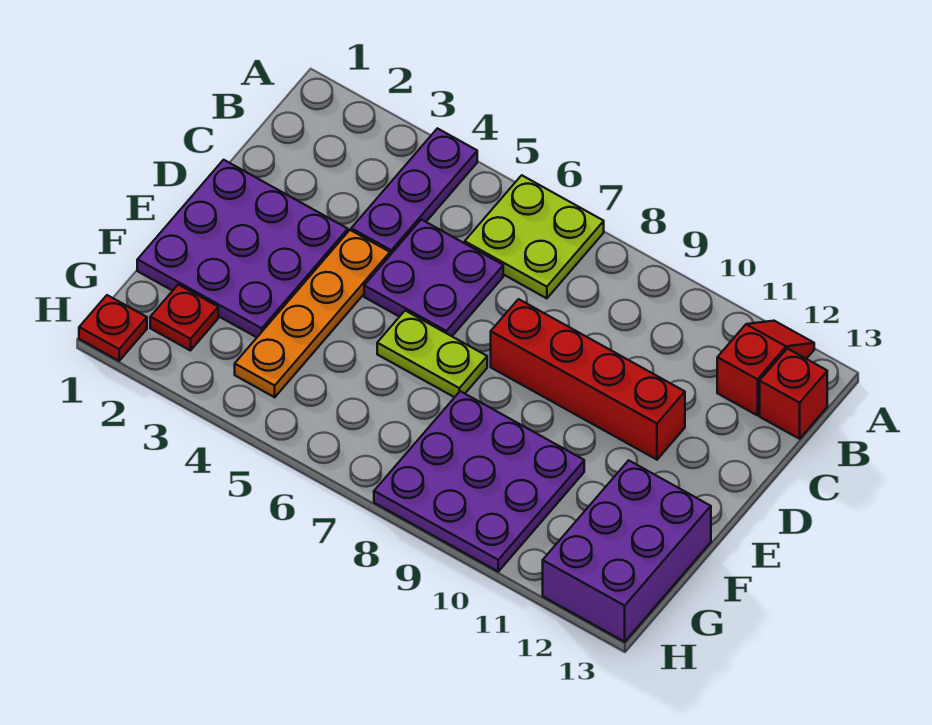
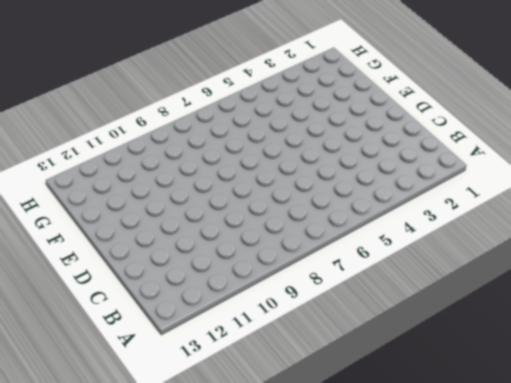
none -> purple plate A4:C4 level 1
none -> lime plate A6:B7 level 1
none -> red slope A12:B12 level 1 top B

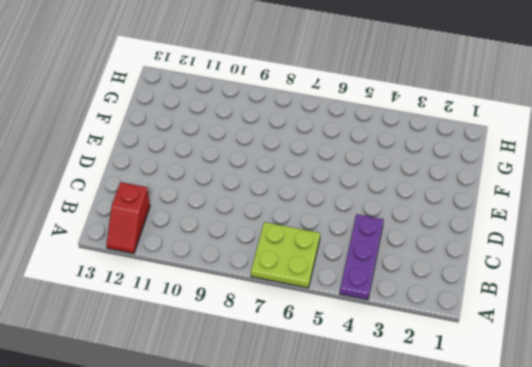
none -> red brick B13 level 1
none -> purple plate C5:D6 level 1
none -> purple plate D1:F3 level 1

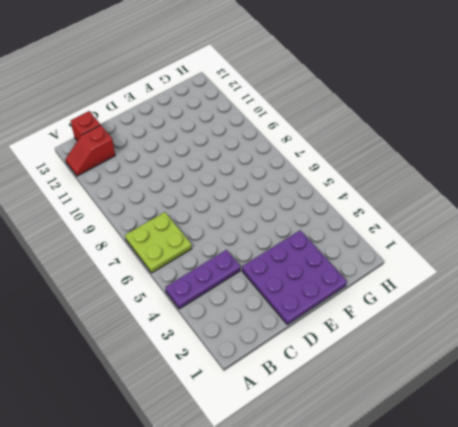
none -> purple plate C5:D6 level 1
none -> orange plate D4:G4 level 1
none -> red brick D8:D11 level 1

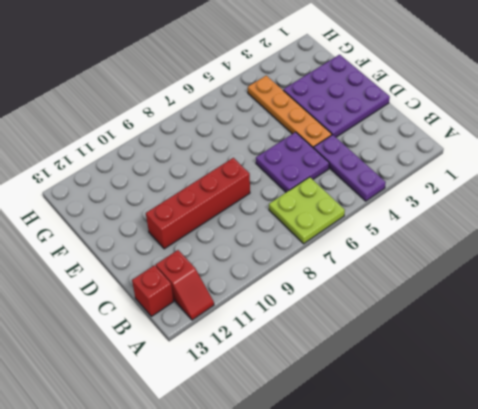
none -> lime plate E6:E7 level 1
none -> purple plate F8:H10 level 1
none -> purple brick F12:H13 level 1

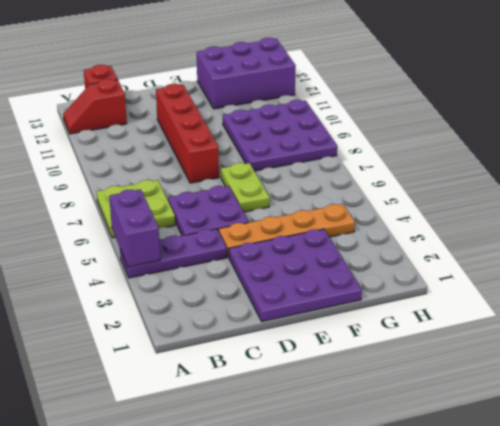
purple brick A4:A5 level 2 -> none
none -> red plate G2 level 1
none -> red plate H1 level 1

